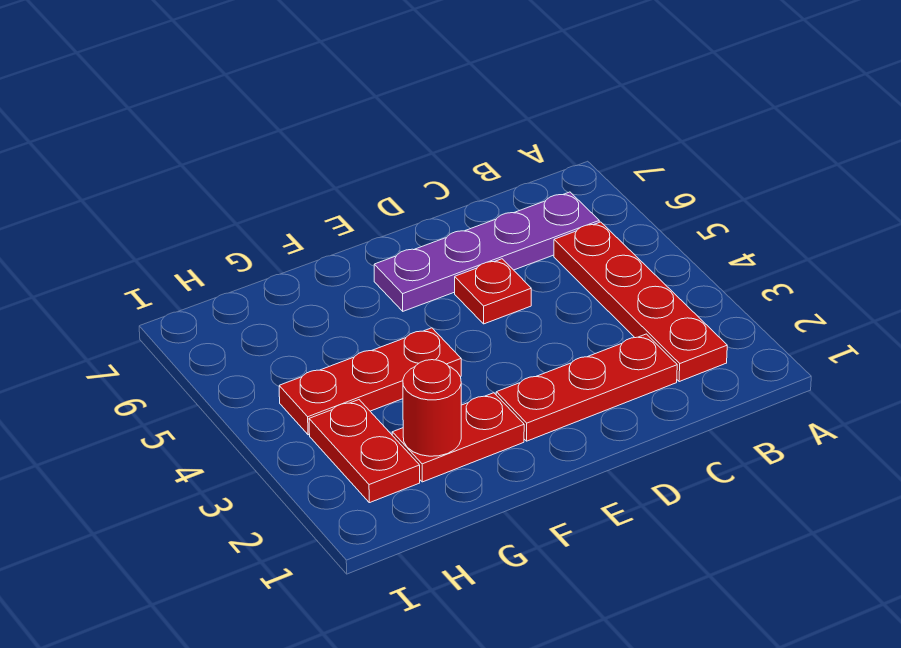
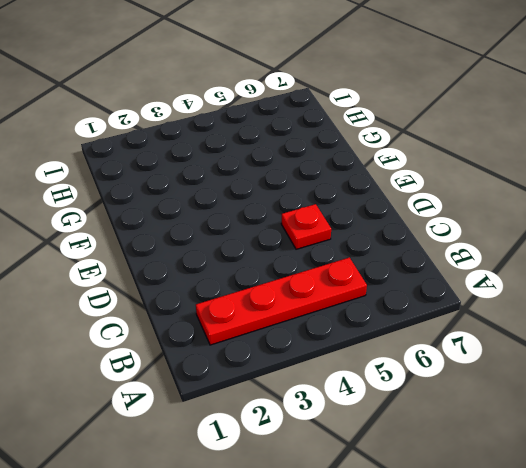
none -> purple plate B6:E6 level 1
none -> red plate C2:E2 level 1

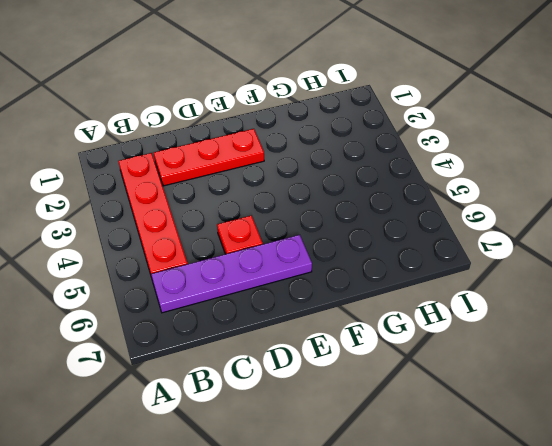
none -> red plate F2:G2 level 1
none -> red plate F4:H4 level 1

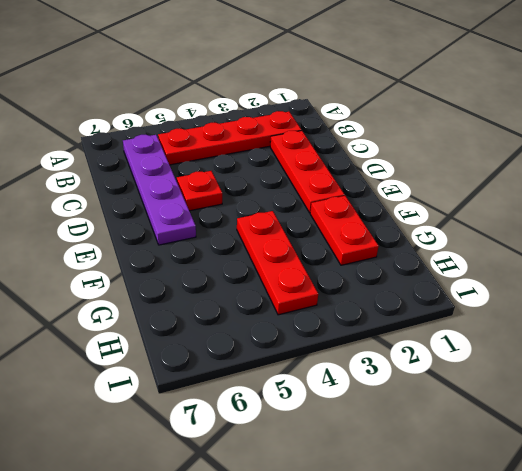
none -> red plate H2:H3 level 1
none -> red round brick G2 level 2

